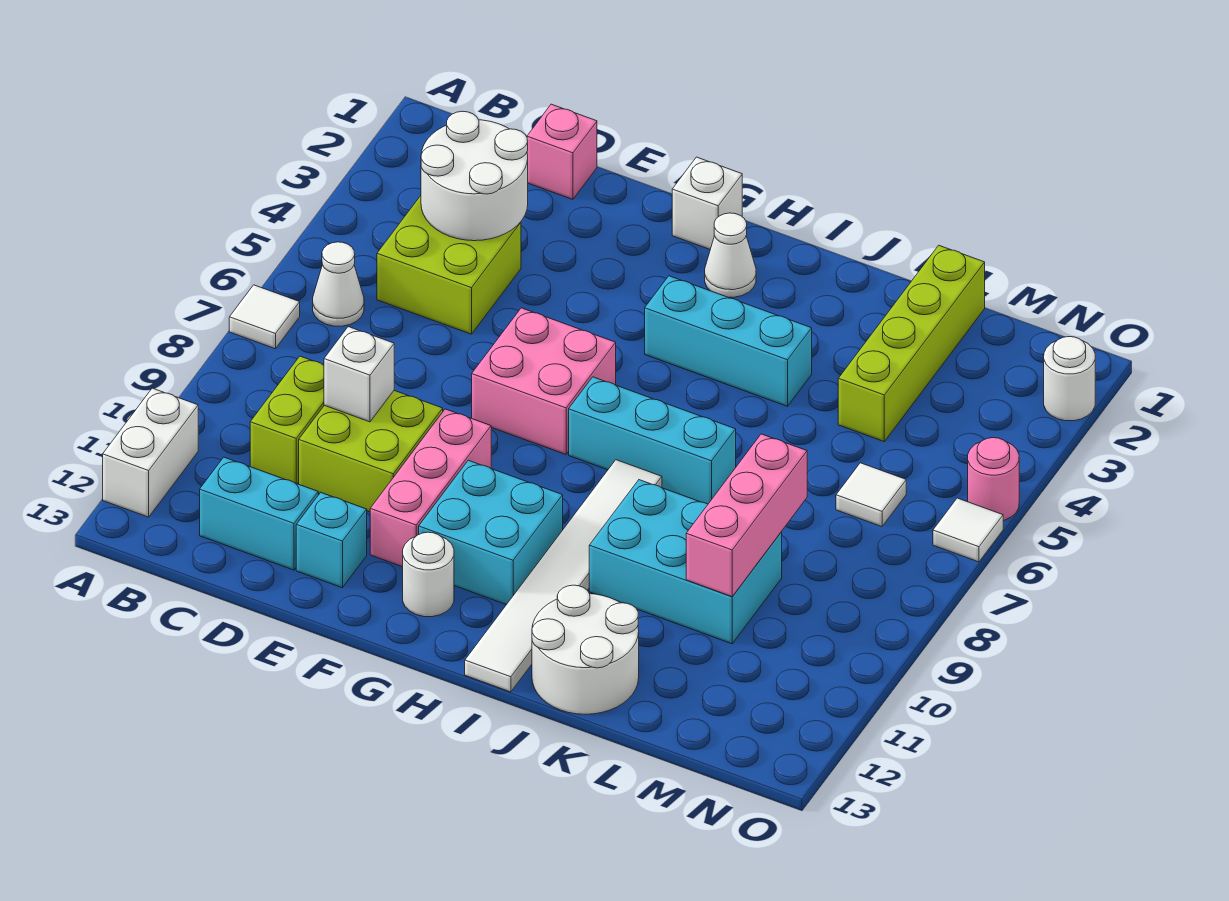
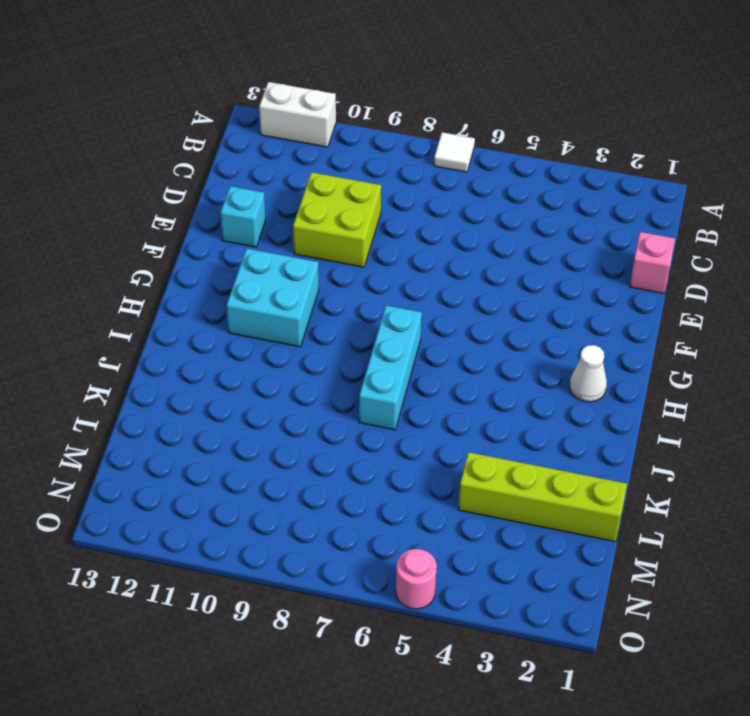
none -> white cone B6 level 1
none -> lime brick C4:D5 level 1
none -> lime brick C9:C10 level 1

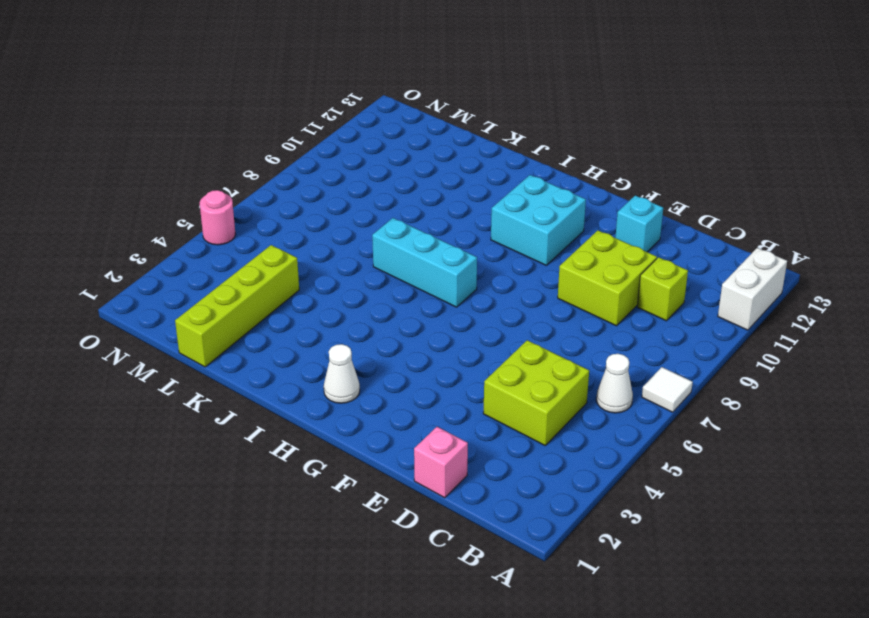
lime brick C10 level 1 -> lime brick C9:C10 level 1
none -> cyan brick C12:D12 level 1
none -> pink brick F6:G7 level 1
none -> pink brick F9:F11 level 1

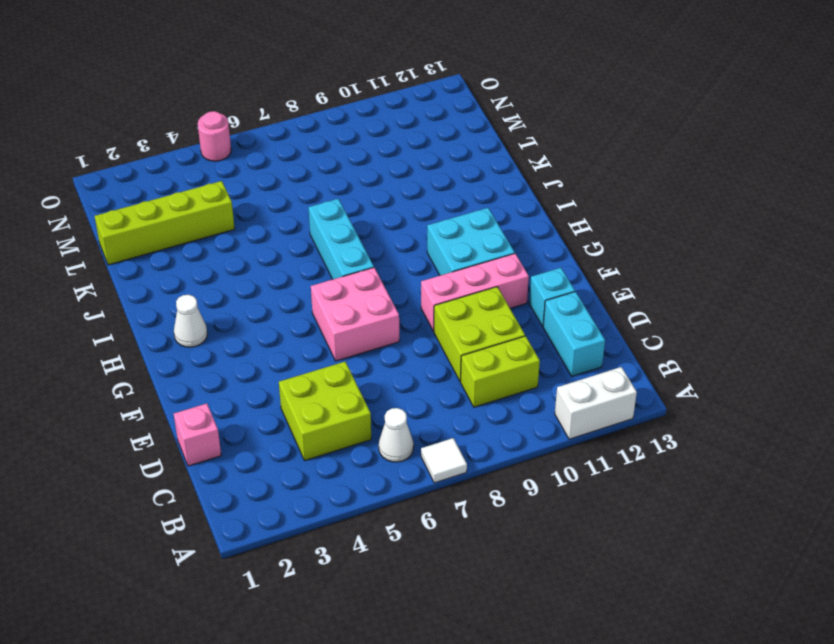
none -> white brick G1 level 1
none -> white round brick G12 level 1
none -> cyan brick H4:J4 level 1

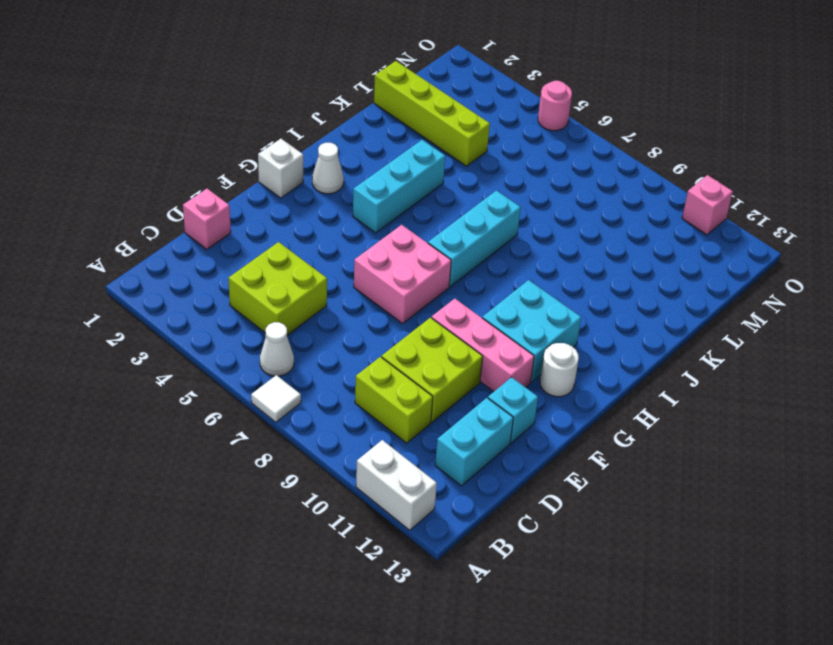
pink brick O11 level 1 -> none
none -> white tile I8:I13 level 1
none -> cyan brick J9:L10 level 1
none -> white round brick J12:K13 level 1

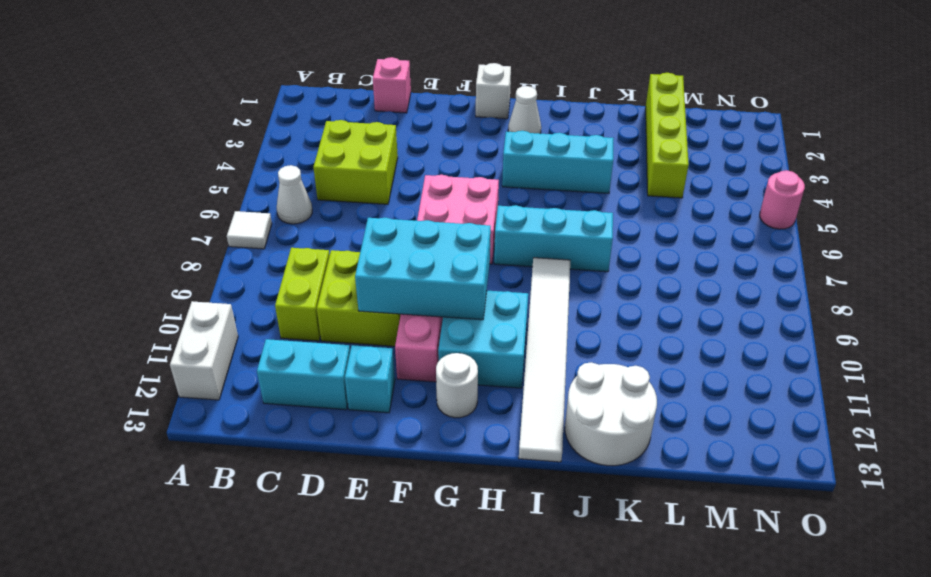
cyan brick E9:G10 level 2 -> cyan brick J9:L10 level 1
none -> white tile M6 level 1
none -> white round brick O2 level 1
none -> white tile O6 level 1

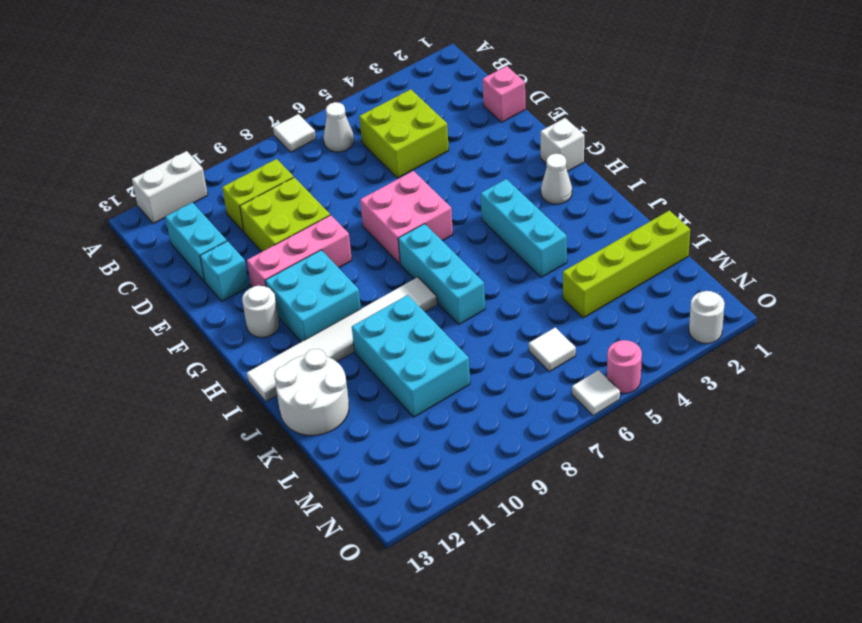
none -> white round brick C3:D4 level 2
none -> white brick D9 level 2
none -> pink brick L8:L10 level 2

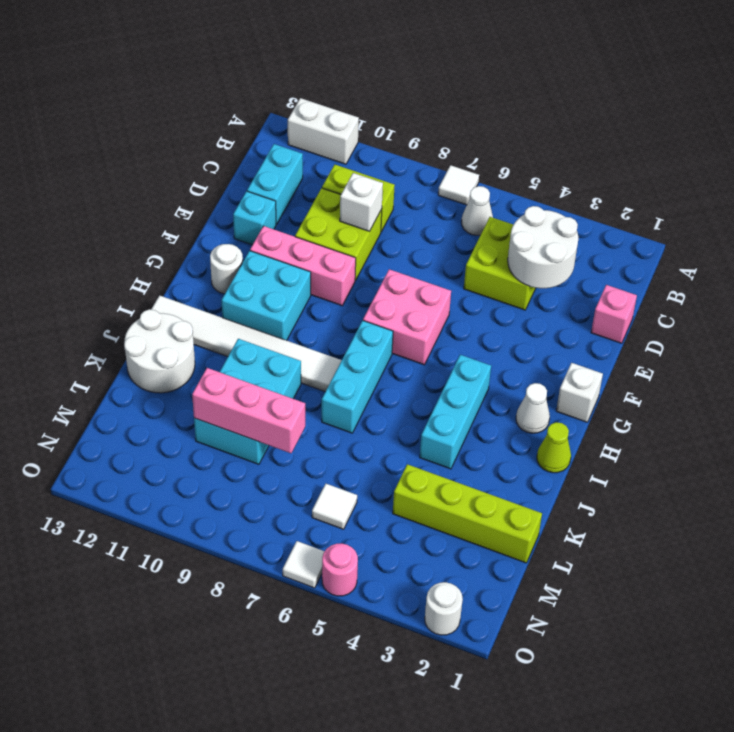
lime cone I1 level 1 -> none

